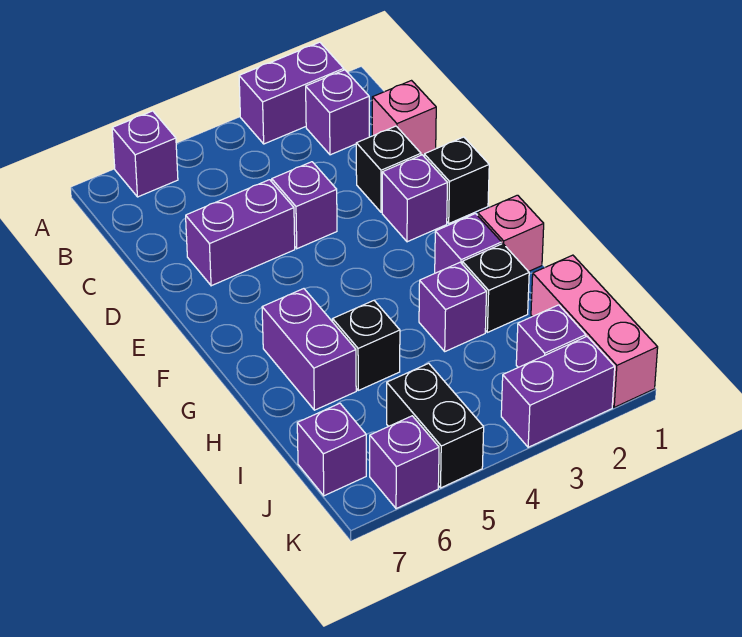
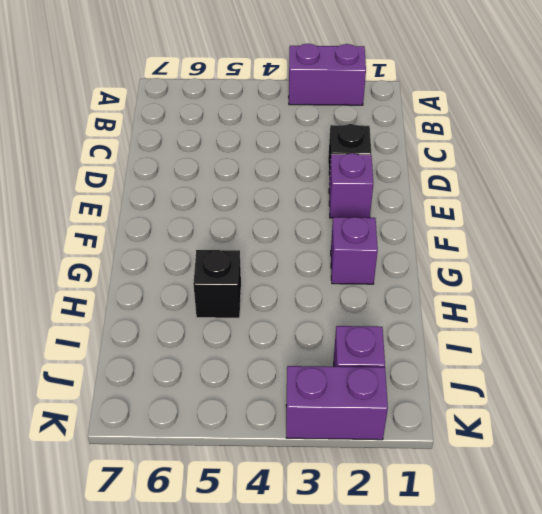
none -> purple brick A6 level 1
none -> purple brick B2 level 1
none -> pink brick C1 level 1

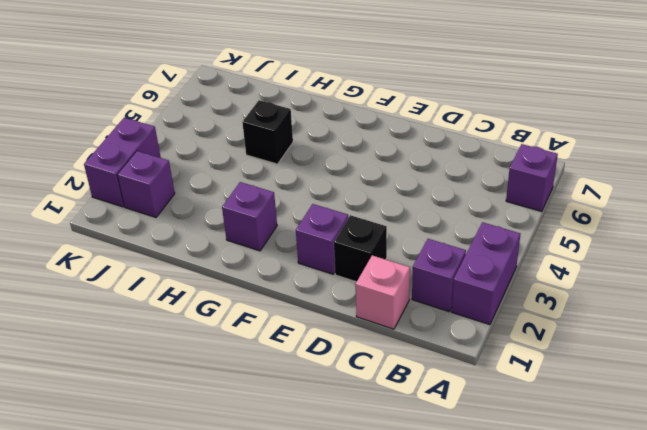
none -> purple brick D4 level 1
none -> purple brick D5:D6 level 1
none -> black brick E1 level 1

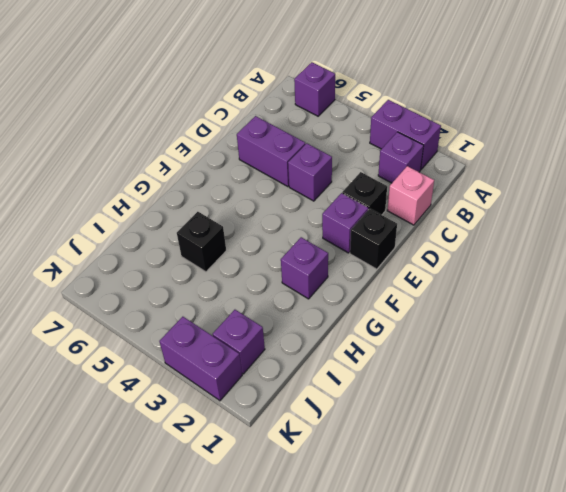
none -> pink brick G1 level 1
none -> purple brick G6:H6 level 1
none -> black brick H2 level 1

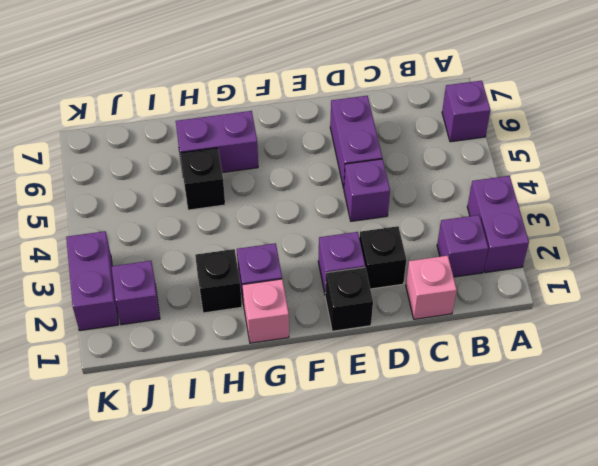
none -> purple brick H3 level 1
none -> pink brick I1:K1 level 1
none -> black brick J5:K5 level 1

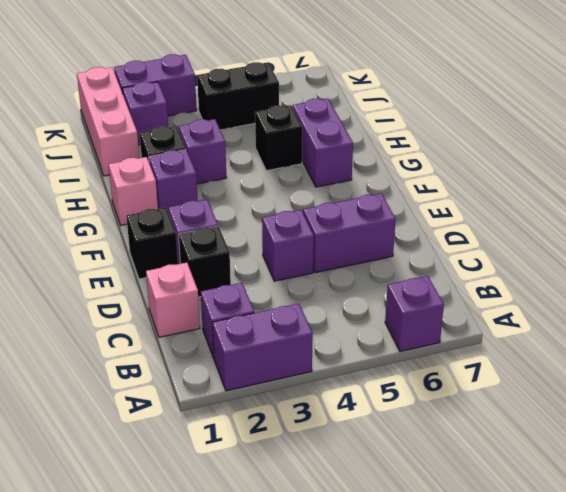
black brick J4:J5 level 1 -> black brick J5:K5 level 1
none -> purple brick J7 level 1
none -> purple brick K6 level 1

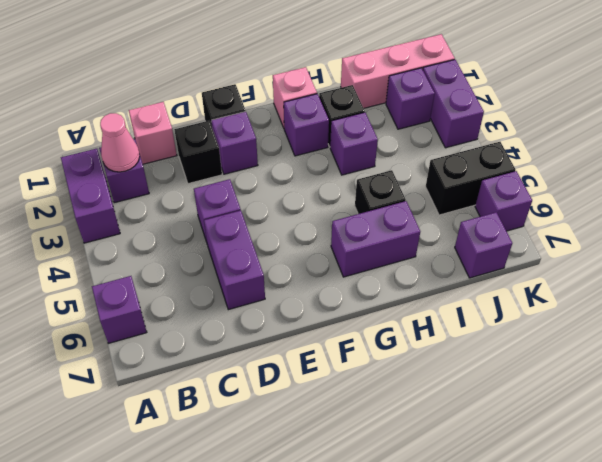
pink cone B2 level 2 -> none

